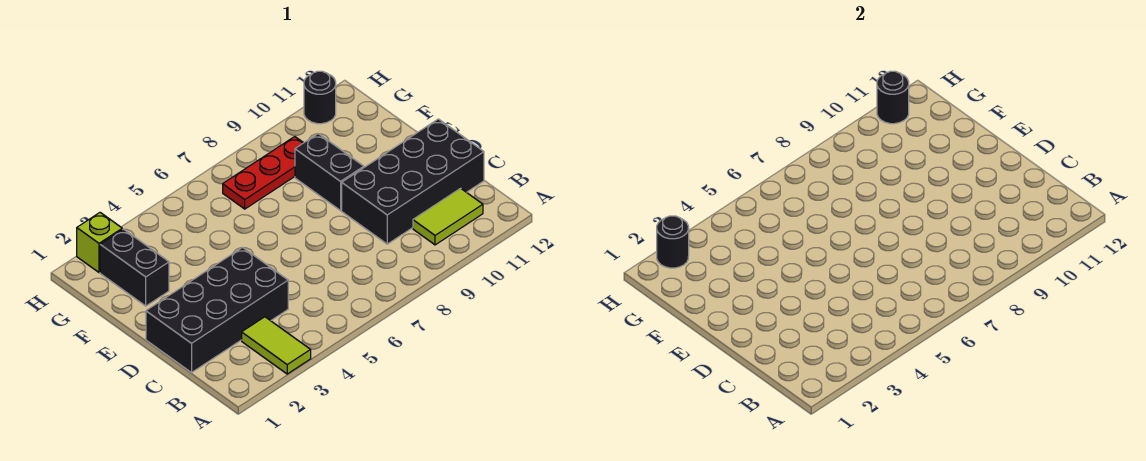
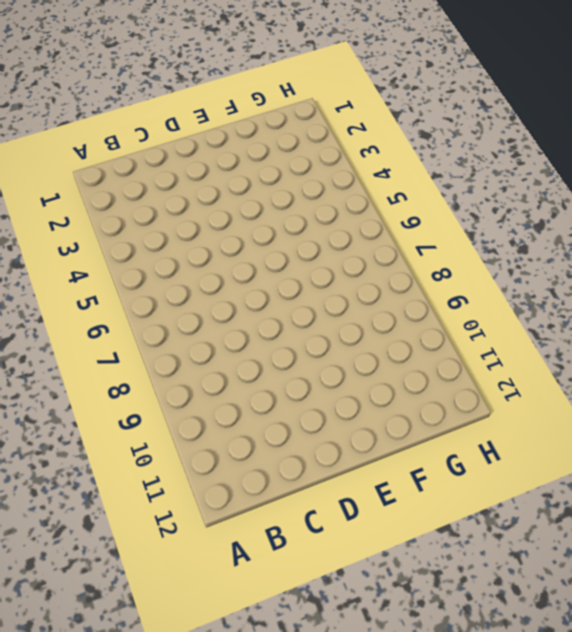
none -> lime tile A3:B3 level 1
none -> lime tile B10:B11 level 1

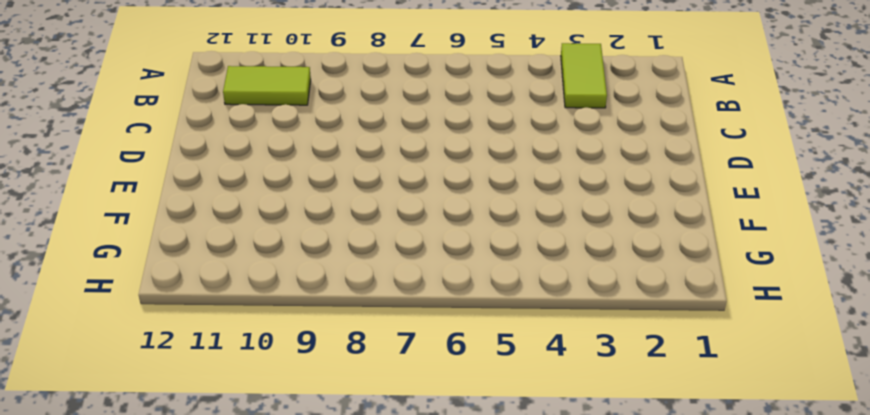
none -> black brick C1:D4 level 1
none -> black brick C9:D12 level 1

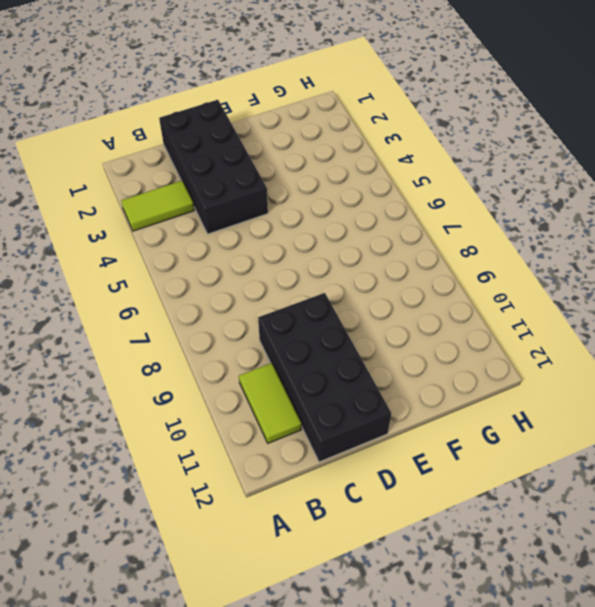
none -> black brick E9:F9 level 1
none -> black brick F2:G2 level 1

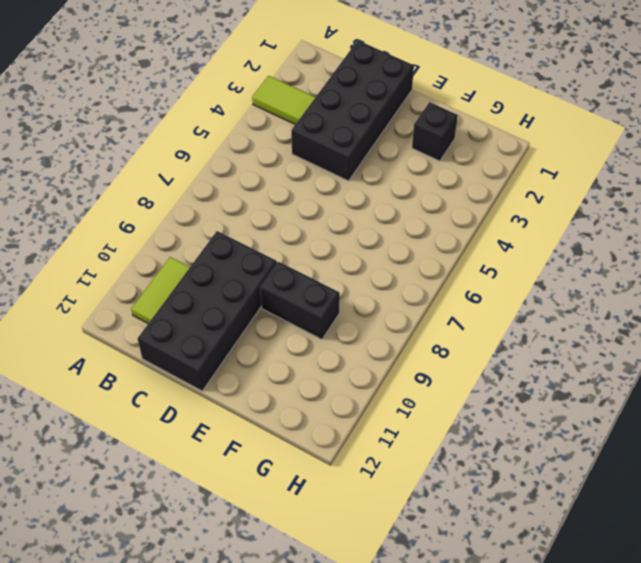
black brick F2 level 1 -> black brick F2:G2 level 1
none -> red plate G7:G9 level 1
none -> lime brick H2 level 1

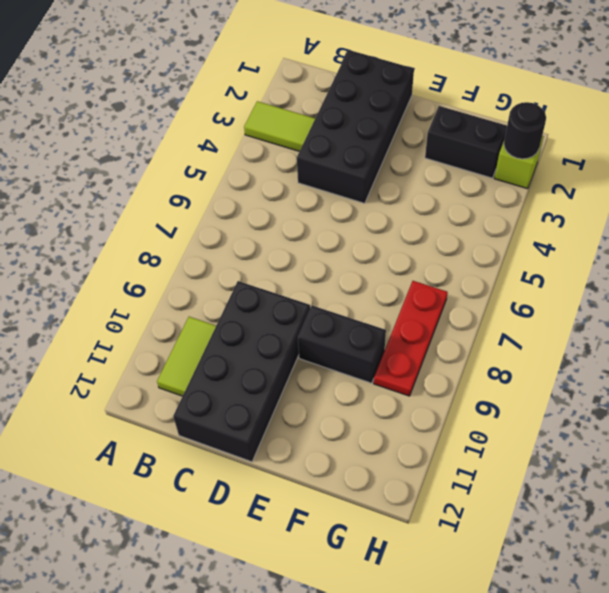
none -> black round brick H11 level 1
none -> black round brick H11 level 2

